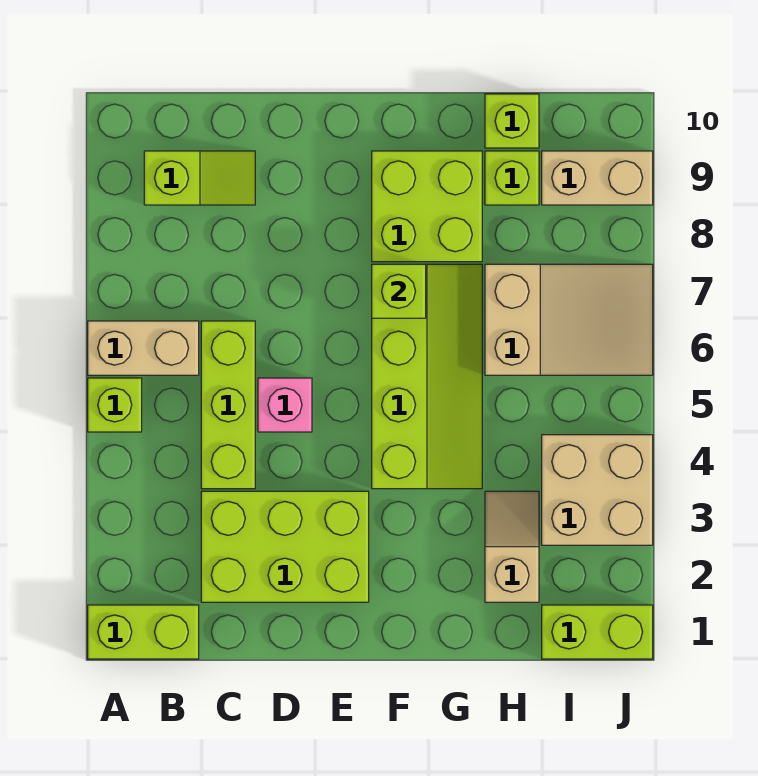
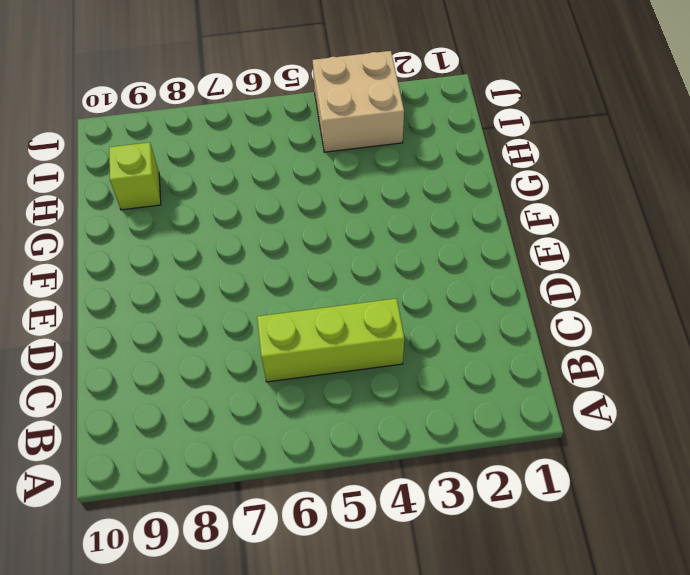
none -> lime brick A1:B1 level 1
none -> lime brick A5 level 1
none -> tan brick A6:B6 level 1

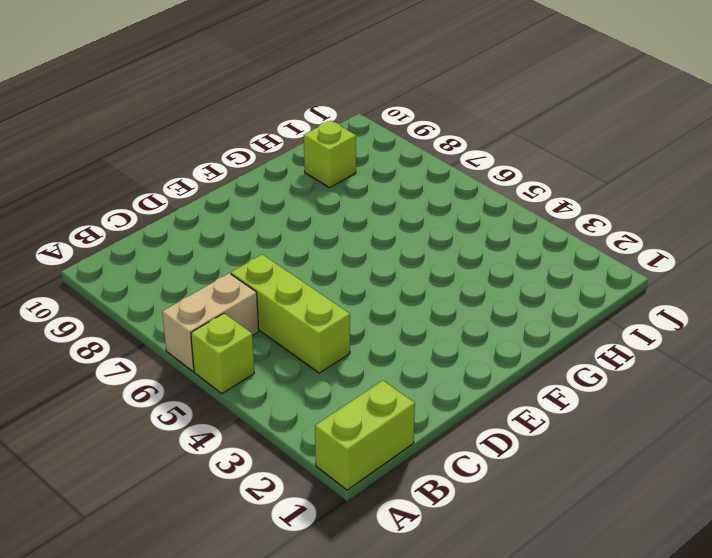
none -> lime slope B9:C9 level 1 top B
none -> lime brick C2:E3 level 1
none -> pink brick D5 level 1

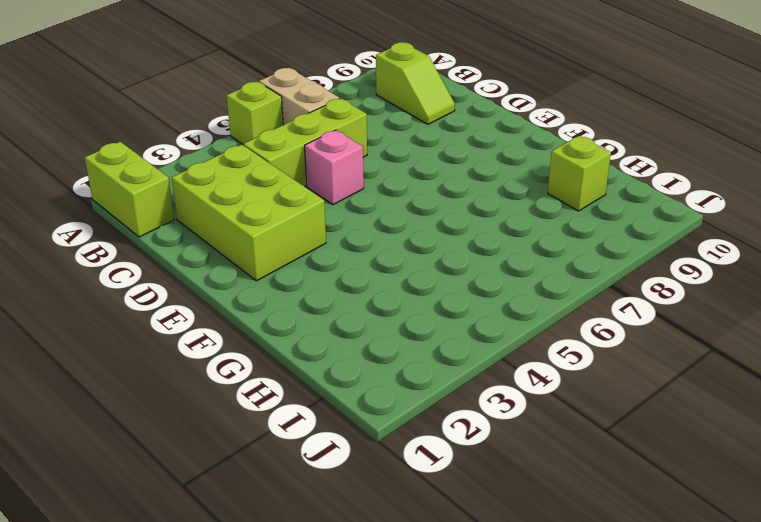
none -> lime slope F4:G7 level 1 top F
none -> lime brick F8:G9 level 1
none -> tan slope H2:H3 level 1 top 2

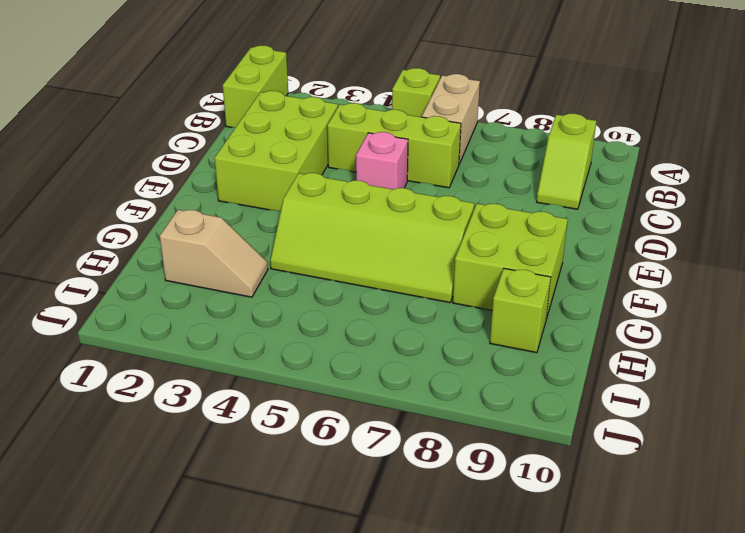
none -> tan slope H6:J7 level 1 top H
none -> lime brick H10 level 1
none -> lime brick I1:J1 level 1

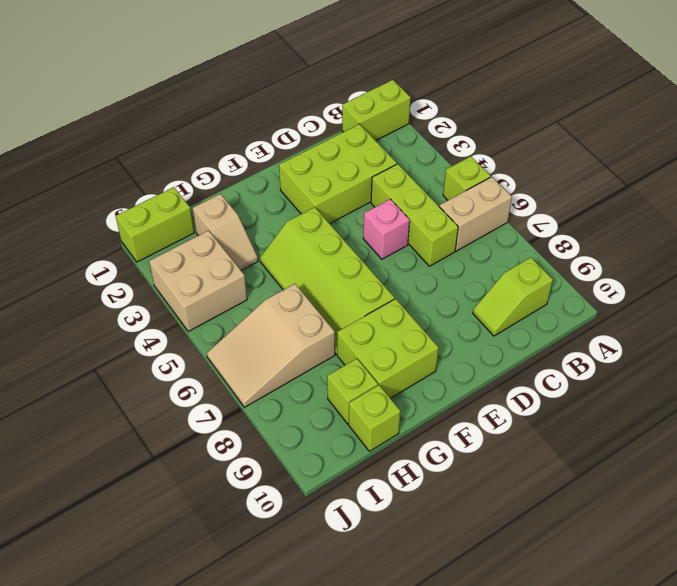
none -> tan brick I9:J9 level 1
none -> lime brick F7 level 2

